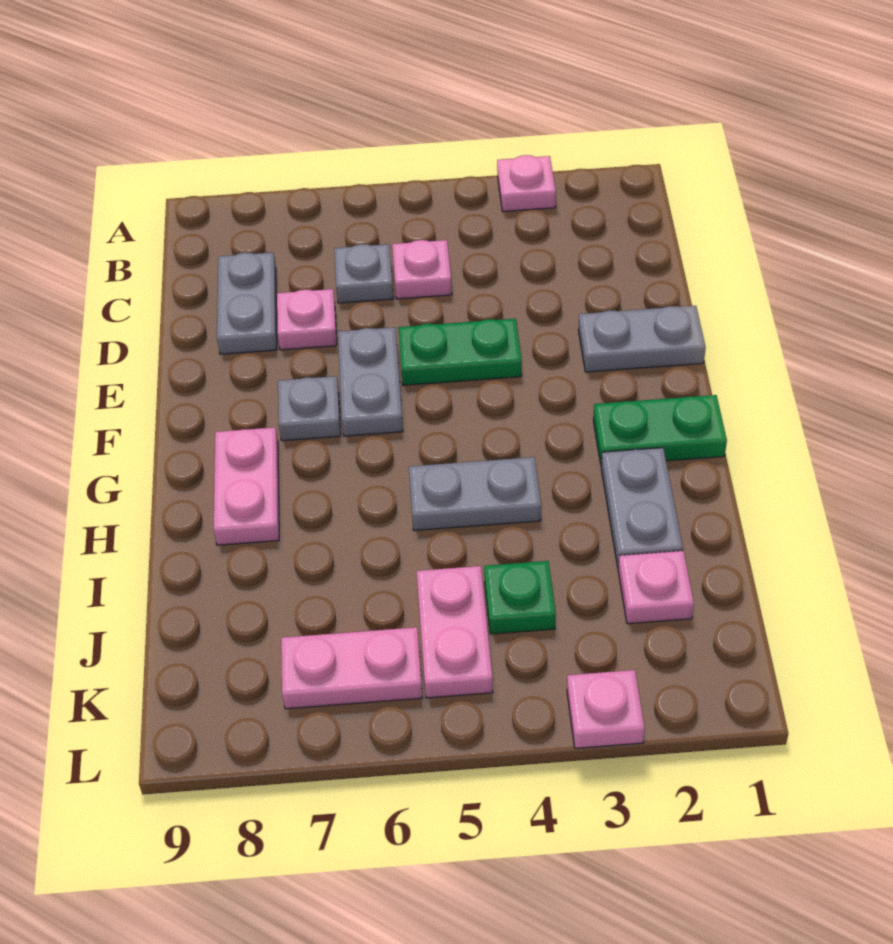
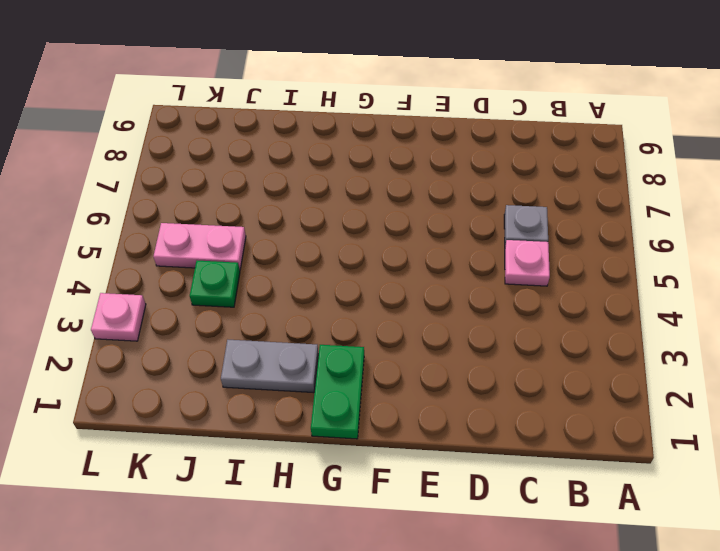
none -> pink plate A3 level 1
none -> grey plate C8:D8 level 1
none -> pink plate D7 level 1

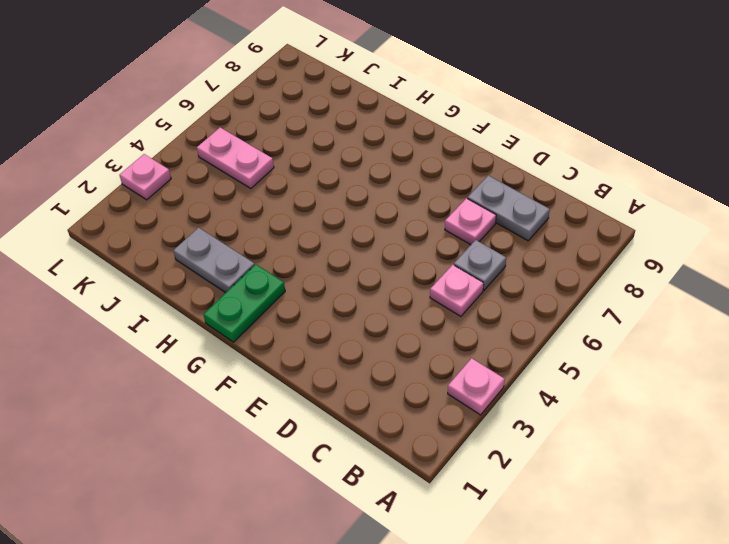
none -> grey plate E1:E2 level 1
none -> green plate E4:E5 level 1
none -> grey plate E6:F6 level 1

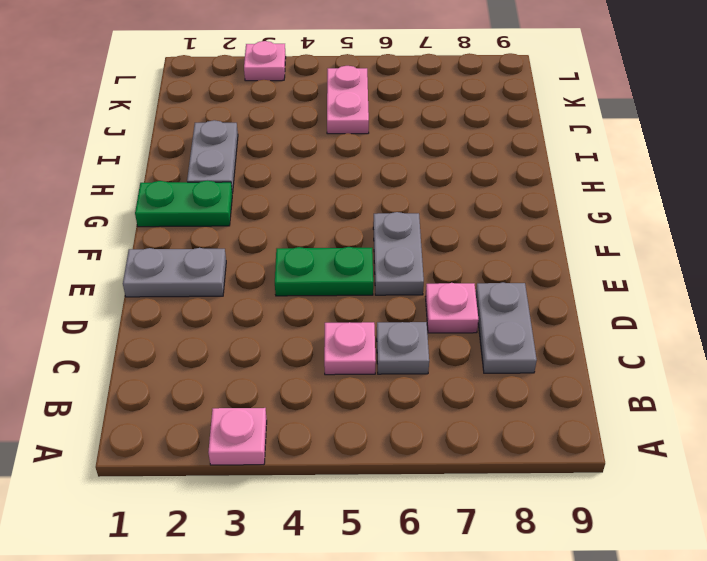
none -> grey plate F7 level 1
none -> pink plate G8:H8 level 1
none -> grey plate H4:H5 level 1

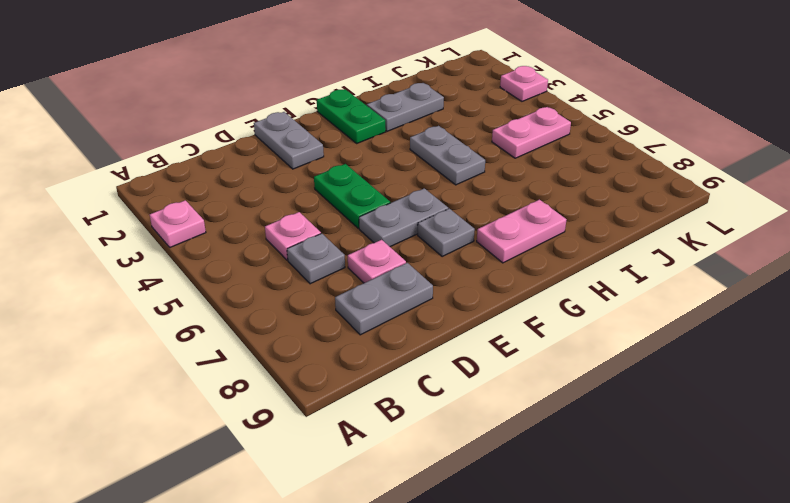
none -> pink plate J2 level 1
none -> green plate J4 level 1
none -> pink plate K6:K7 level 1

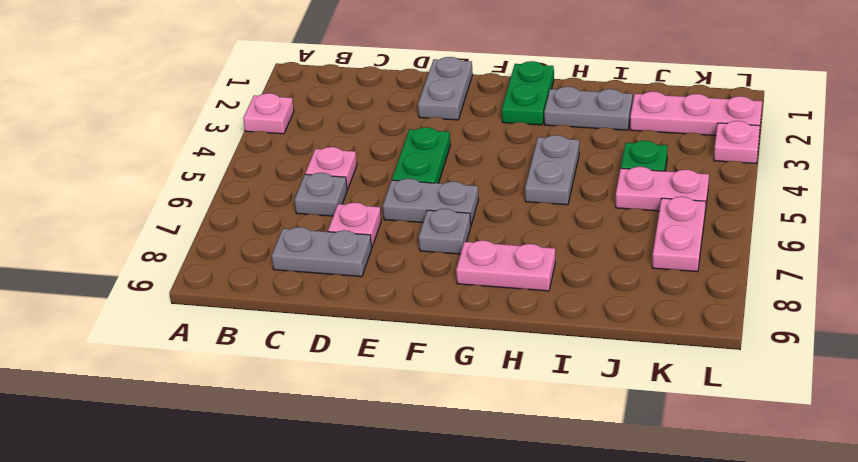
pink plate J2:L2 level 1 -> pink plate J2 level 1

